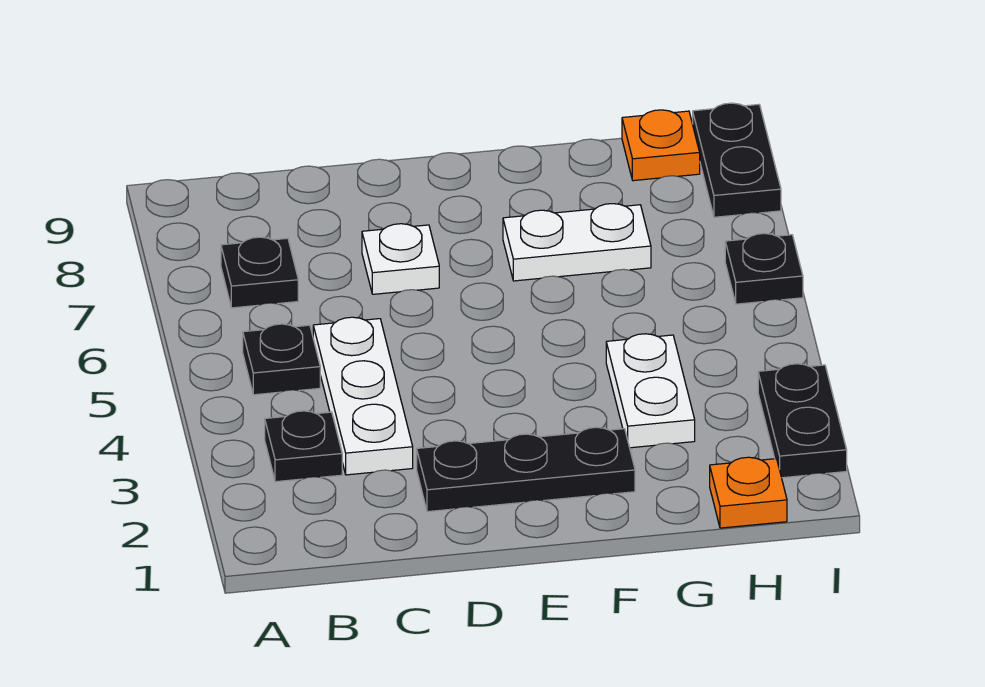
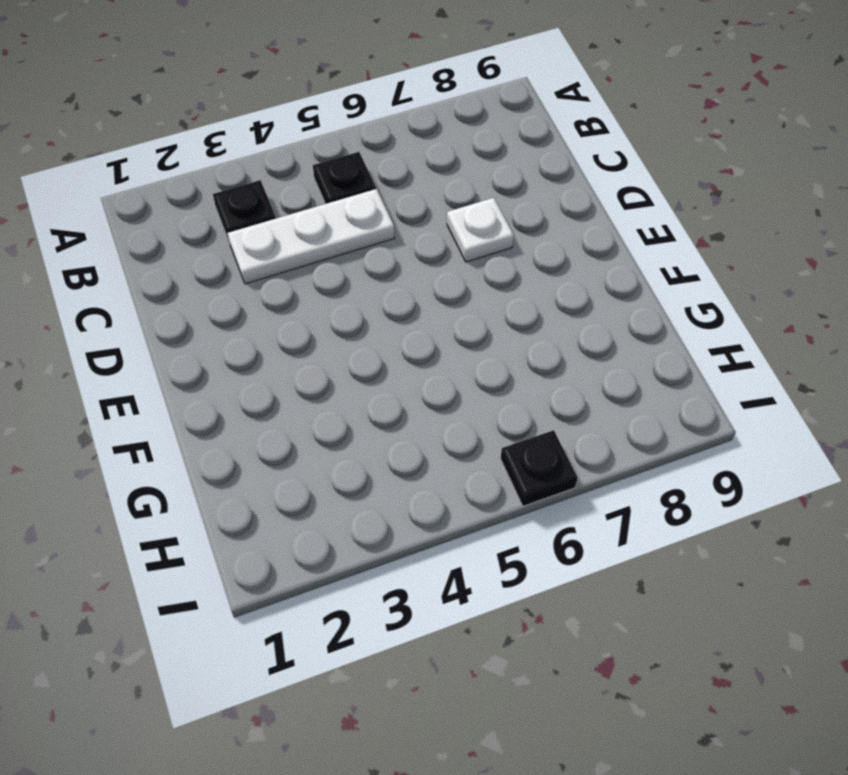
none -> black plate B7 level 1
none -> black plate D2:F2 level 1
none -> white plate F7:G7 level 1

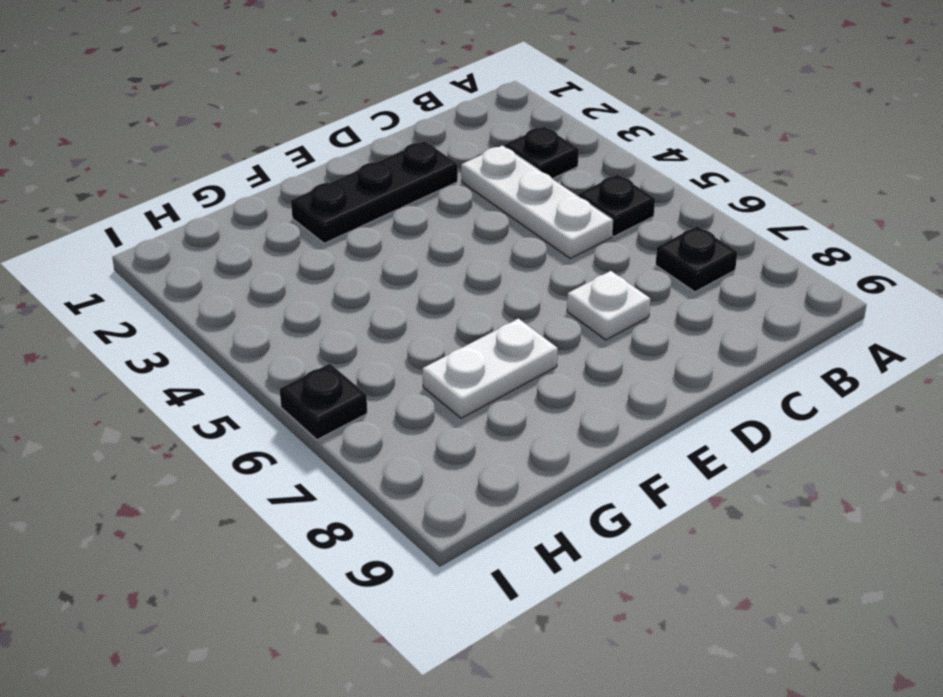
none -> white plate G3:G4 level 1
none -> orange plate H1 level 1
none -> orange plate H9 level 1

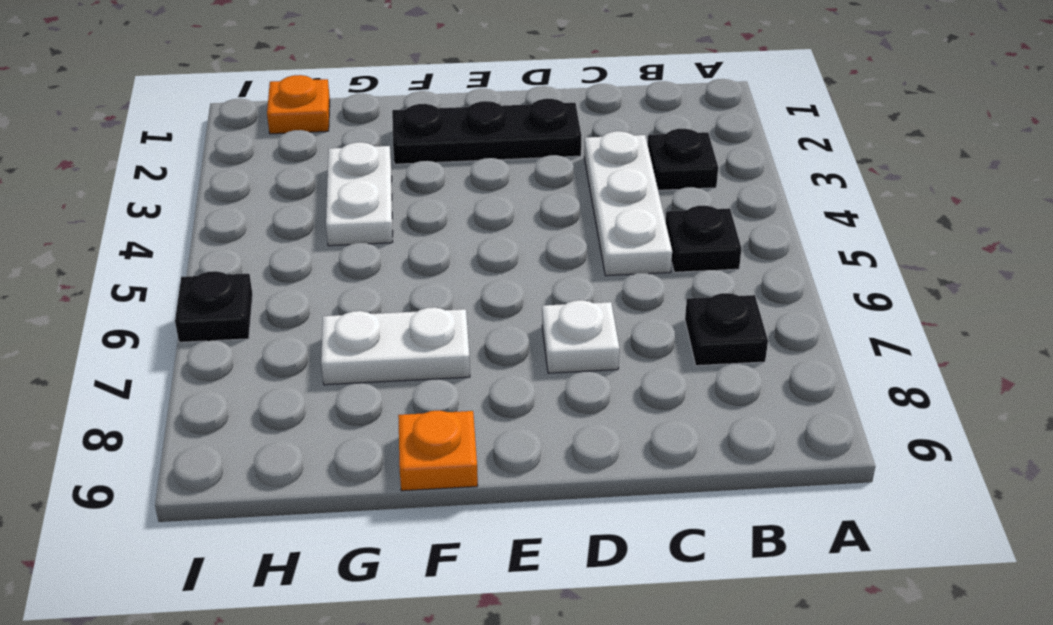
orange plate F9 level 1 -> orange plate H9 level 1
none -> black plate I2:I3 level 1
none -> black plate I8:I9 level 1

